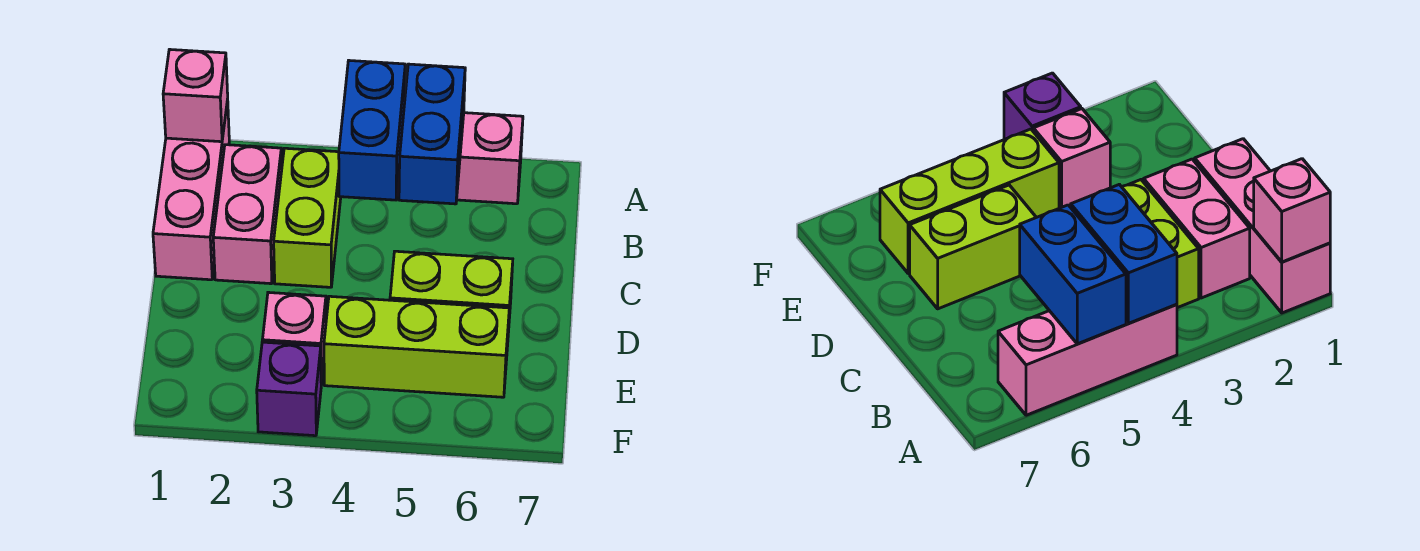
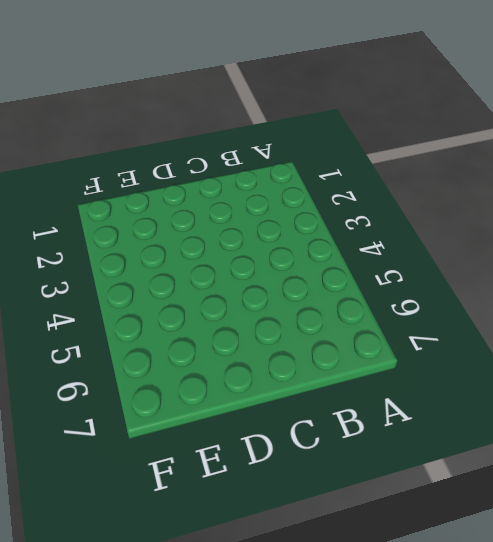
none -> pink brick A1:C1 level 1
none -> pink brick A4:A6 level 1

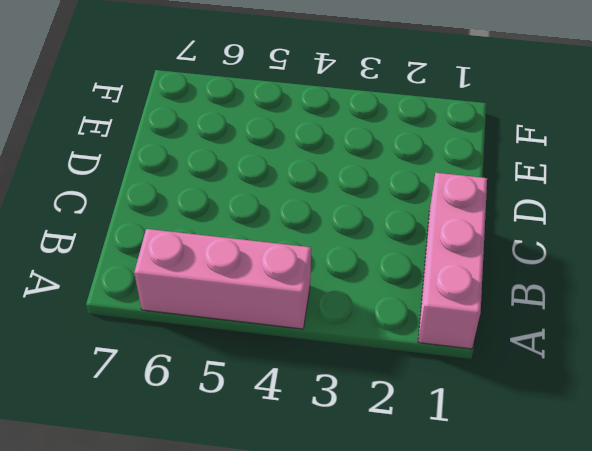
none -> pink brick B2:C2 level 1
none -> lime brick B3:C3 level 1

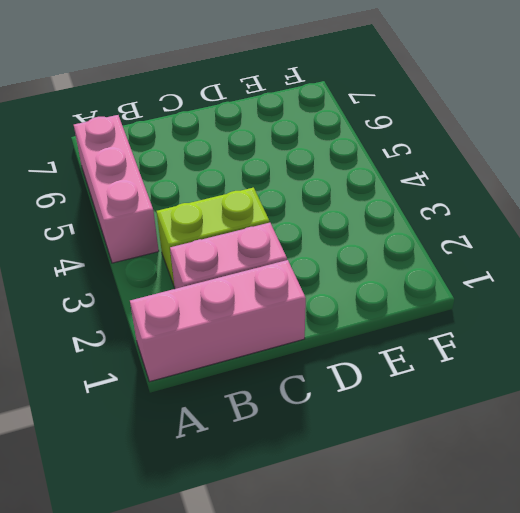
none -> lime brick D5:D6 level 1
none -> pink brick E3 level 1

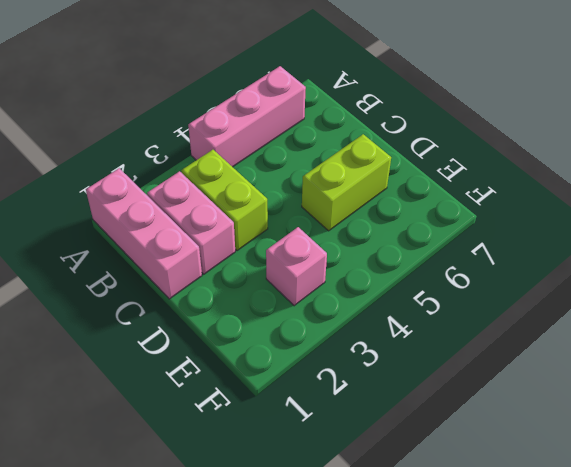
none -> lime brick E4:E6 level 1
none -> purple brick F3 level 1

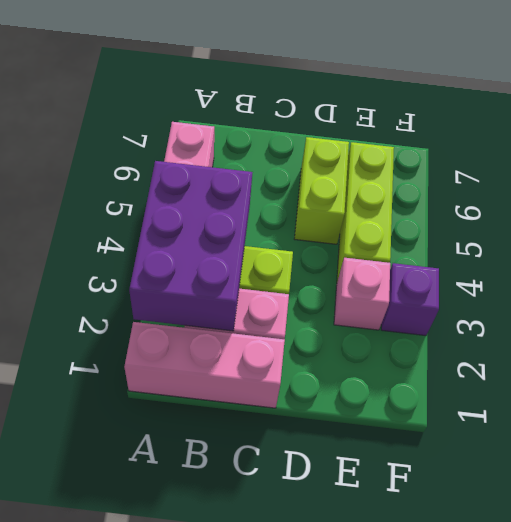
purple brick A2:B4 level 2 -> blue brick A4:B4 level 2
none -> pink brick A1 level 2
none -> blue brick A5:B5 level 2

